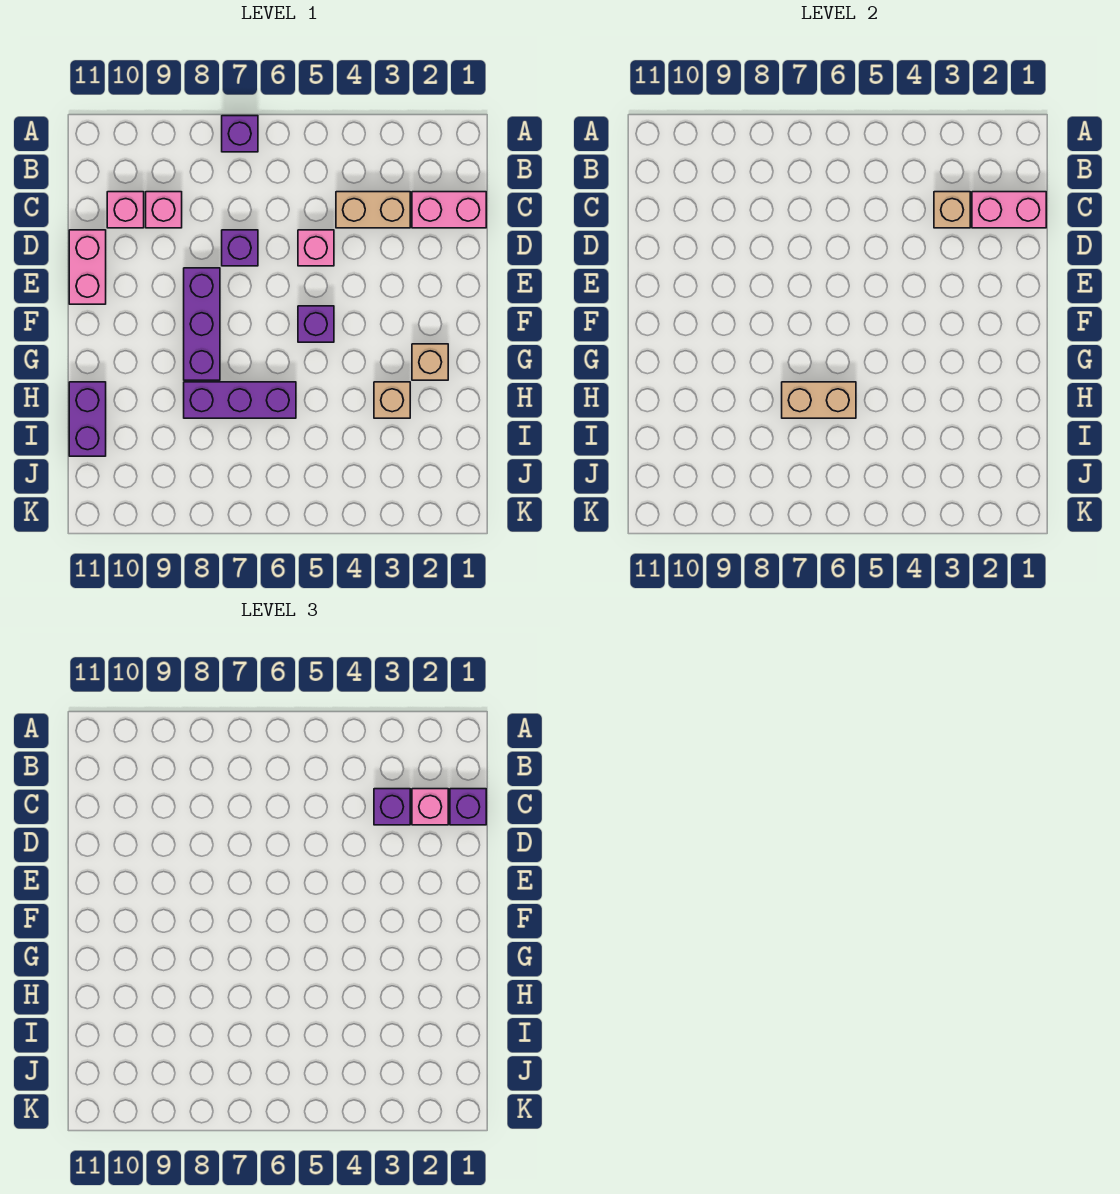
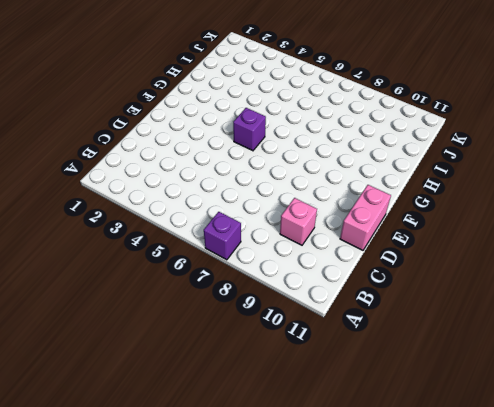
none -> pink brick C1:C2 level 1
none -> tan brick C3:C4 level 1
none -> pink brick C10 level 1

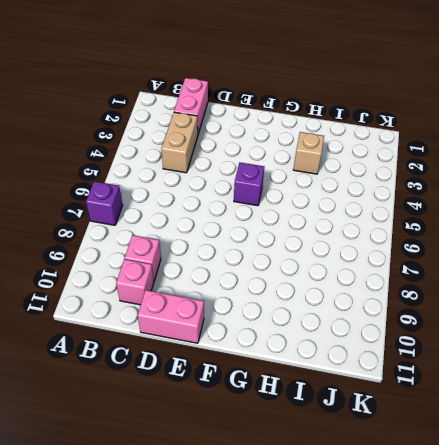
none -> pink brick D5 level 1
none -> purple brick D7 level 1
none -> purple brick E8:G8 level 1

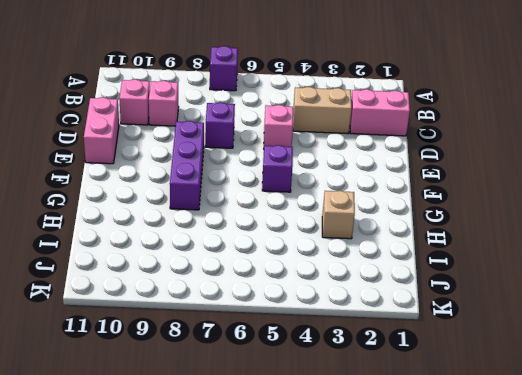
none -> tan brick G2 level 1
none -> purple brick H6:H8 level 1
none -> purple brick H11:I11 level 1

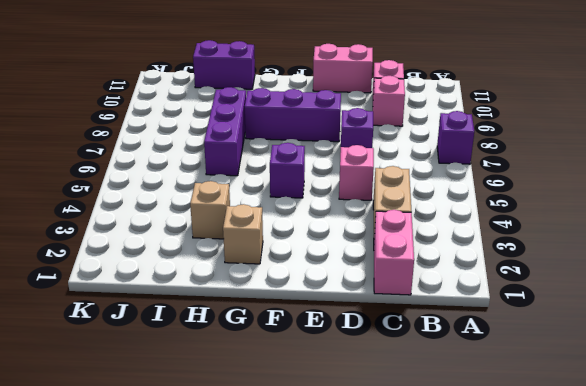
none -> pink brick C1:C2 level 2
none -> tan brick C3 level 2
none -> tan brick H6:H7 level 2

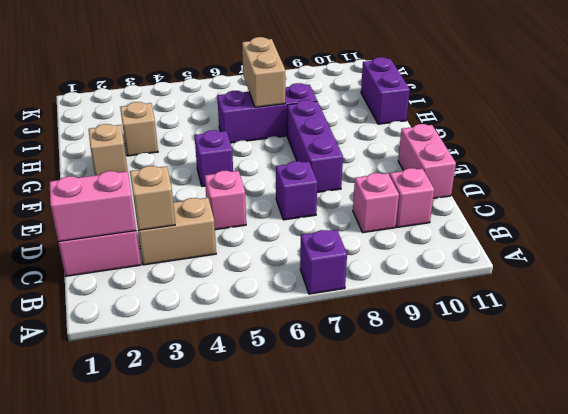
tan brick H7:I7 level 2 -> tan brick H6:H7 level 2
none -> purple brick C1 level 3
none -> pink brick C2 level 3
none -> purple brick C3 level 3

